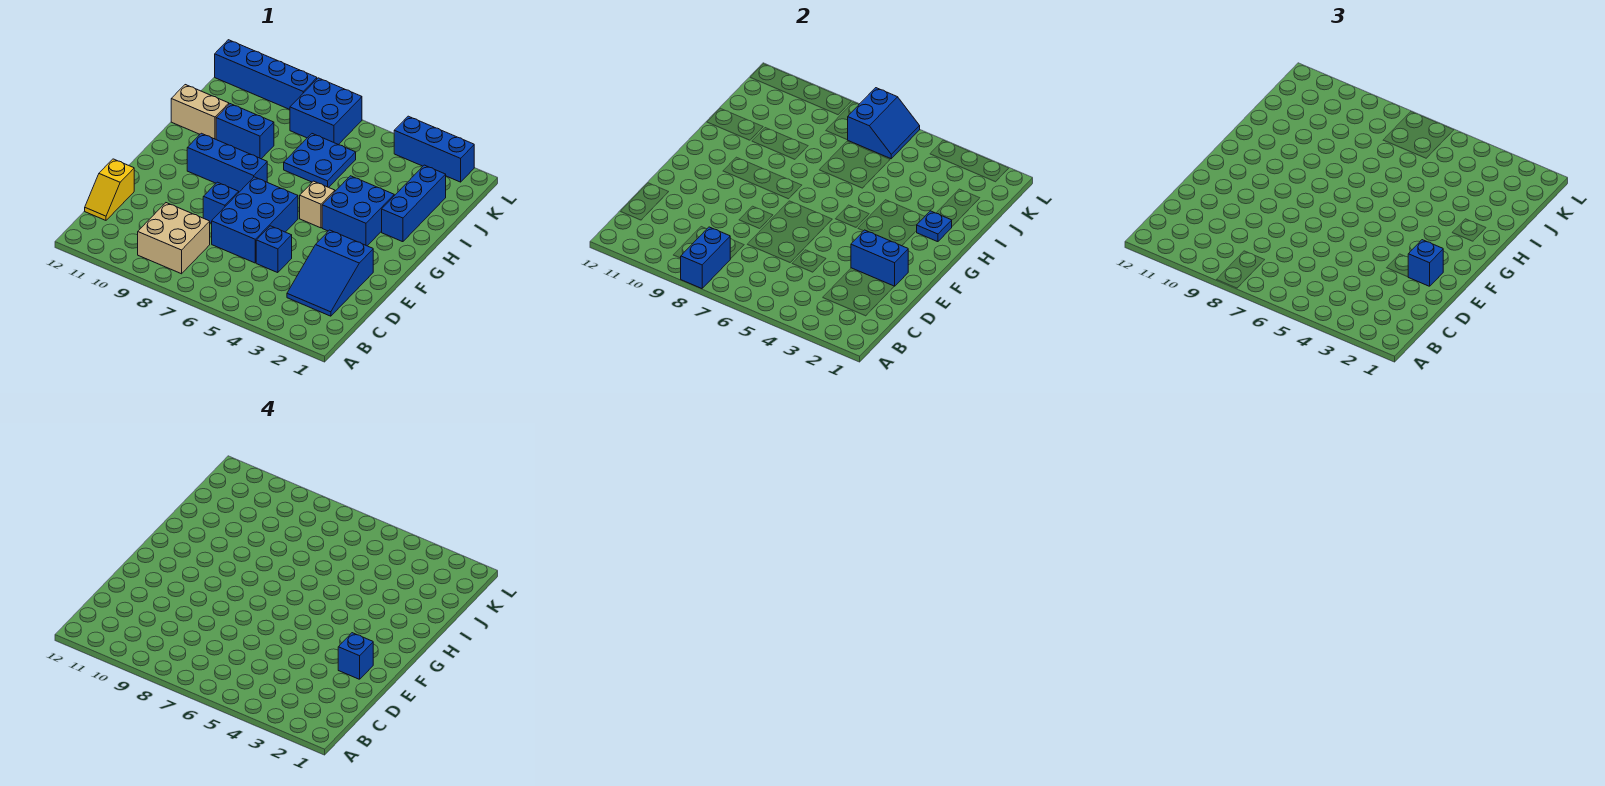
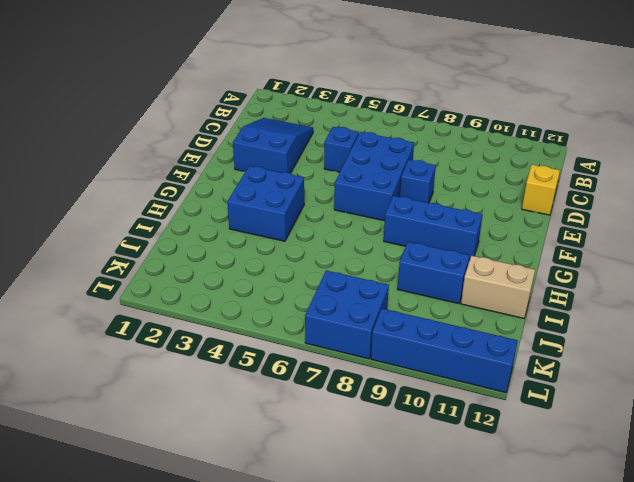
none -> tan brick B8:C9 level 1
none -> tan brick G5 level 1
none -> blue brick H2:J2 level 1

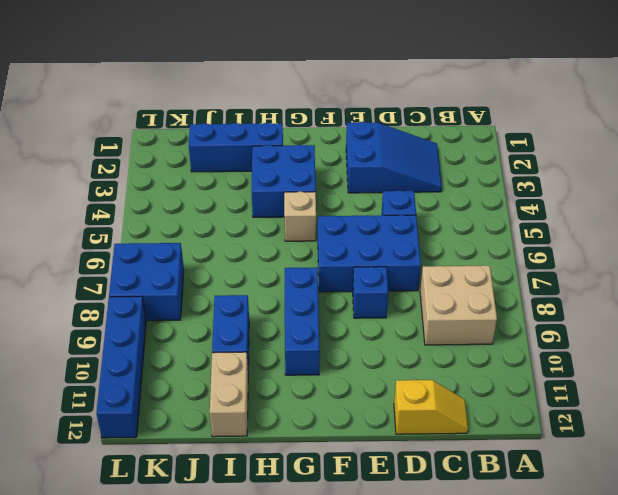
none -> blue plate I6:J7 level 1
none -> blue brick L2:L4 level 1
none -> blue brick A8:B8 level 2

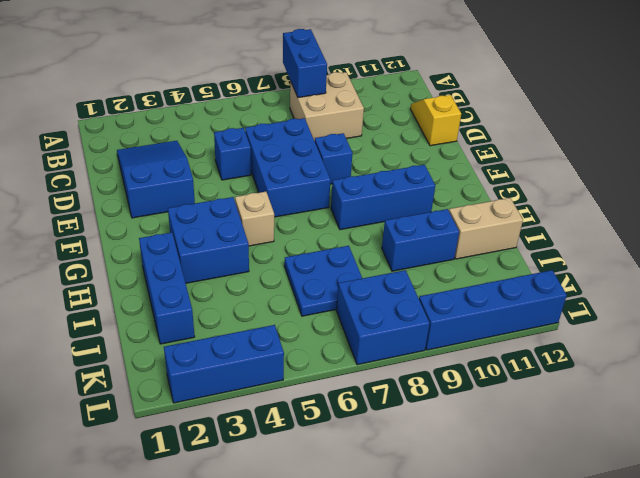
none -> blue brick E2:E3 level 2
none -> blue plate H2 level 2
none -> blue slope K6:L7 level 2 top 7

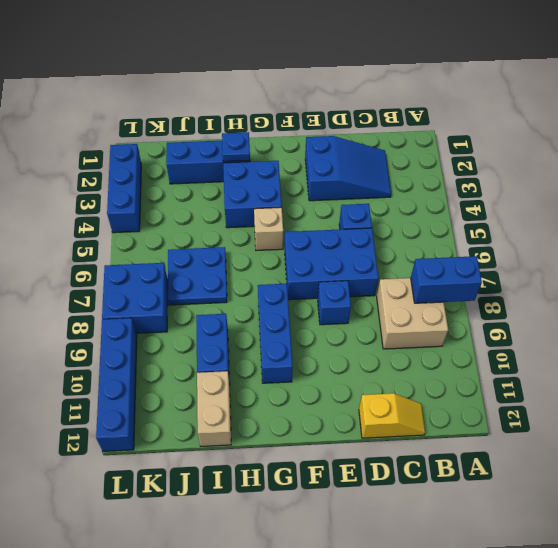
none -> blue brick E2:E3 level 2
none -> blue slope K6:L7 level 2 top 7
none -> blue brick E2 level 3

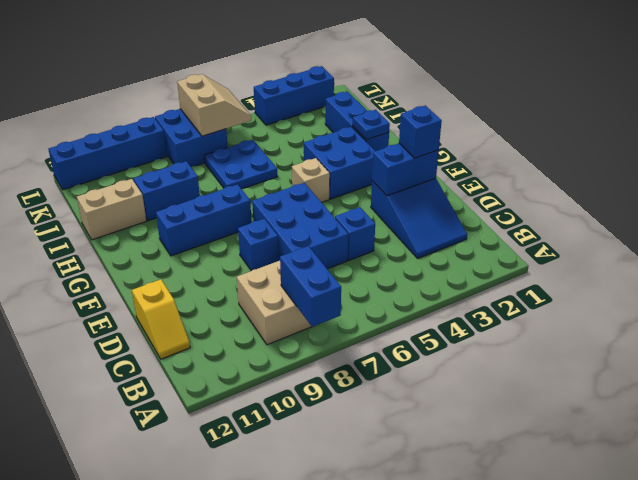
tan slope K6:L7 level 2 top 7 -> blue slope K6:L7 level 2 top 7
none -> blue brick E2 level 4

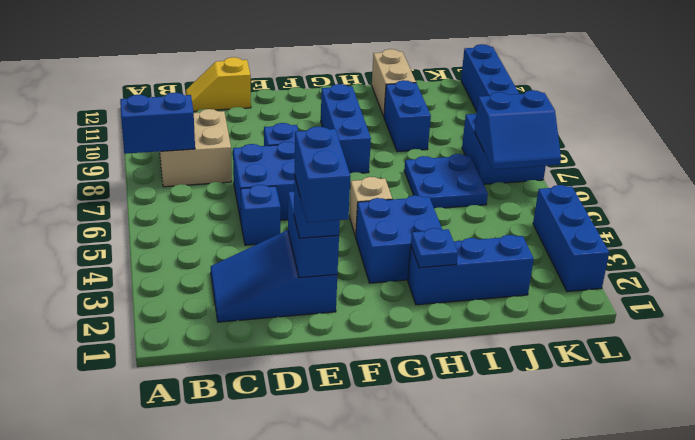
blue brick E1:E2 level 4 -> blue brick E2 level 4

